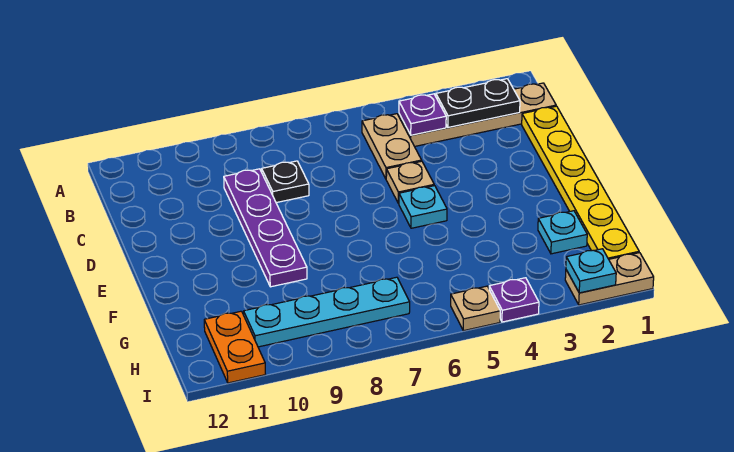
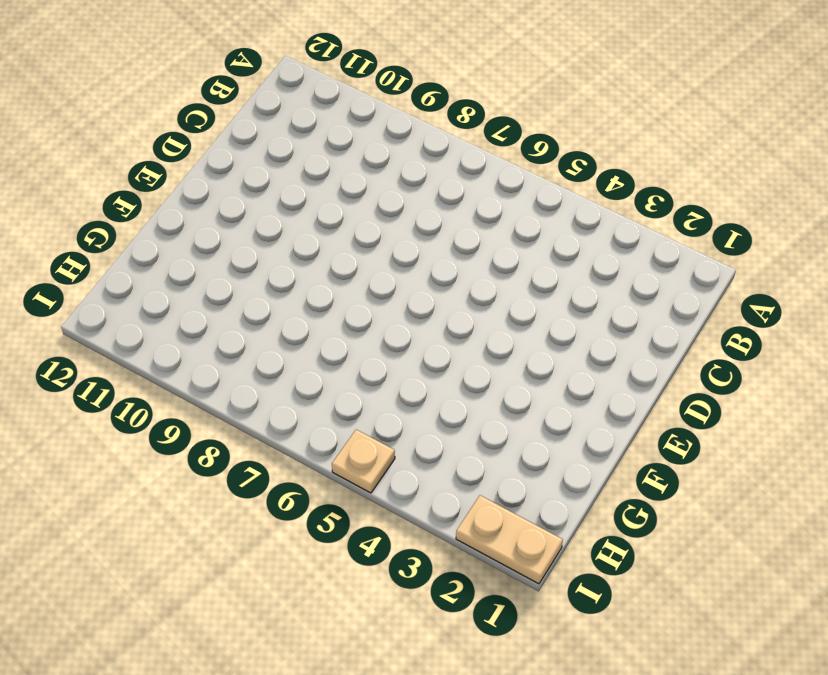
none -> tan plate B1:B4 level 1
none -> tan plate B5:C5 level 1
none -> yellow plate C1:H1 level 1

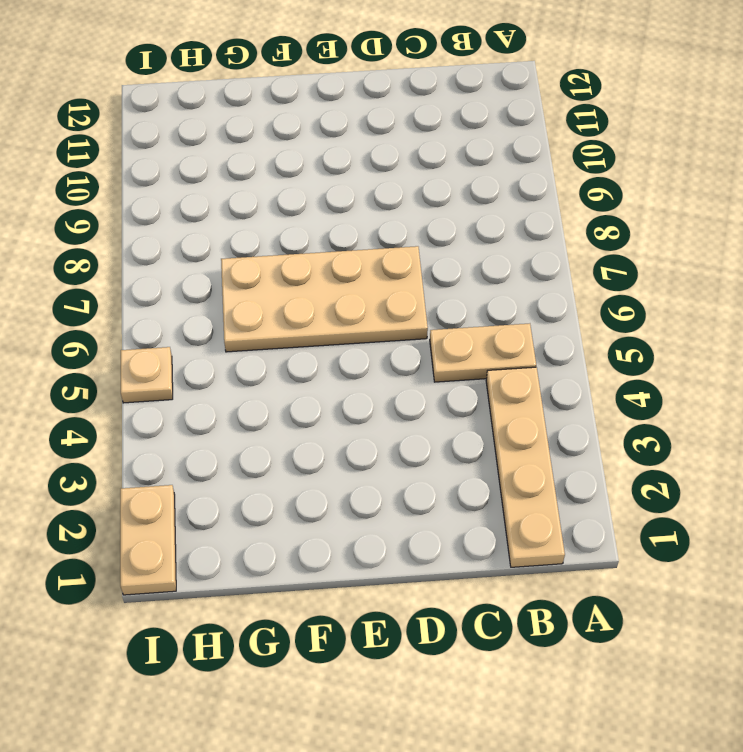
tan plate D6:G7 level 1 -> none
none -> yellow plate C1:H1 level 1
none -> black plate C8 level 1
none -> purple plate C9:F9 level 1

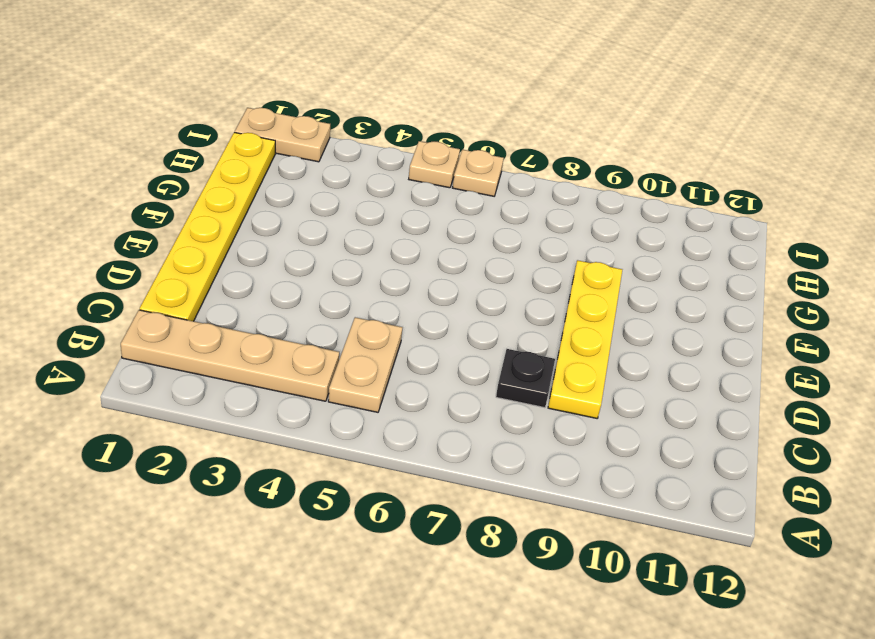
yellow plate C9:F9 level 1 -> purple plate C9:F9 level 1
tan plate I6 level 1 -> tan plate D5 level 1
none -> cyan plate E5 level 1
none -> cyan plate G2 level 1
none -> cyan plate H7:H10 level 1

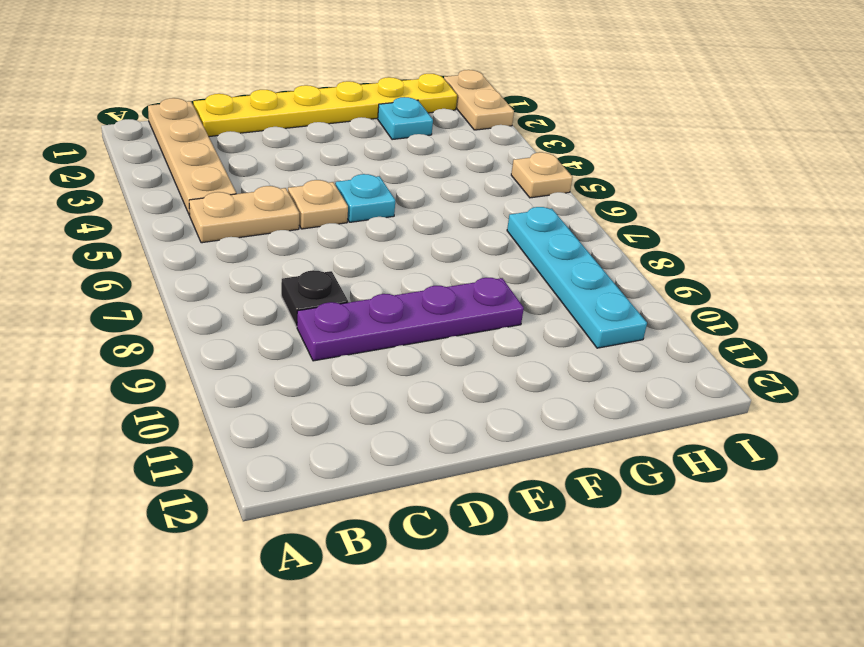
none -> orange plate H11:I11 level 1
none -> purple plate I4 level 1
none -> black plate B2:B3 level 2

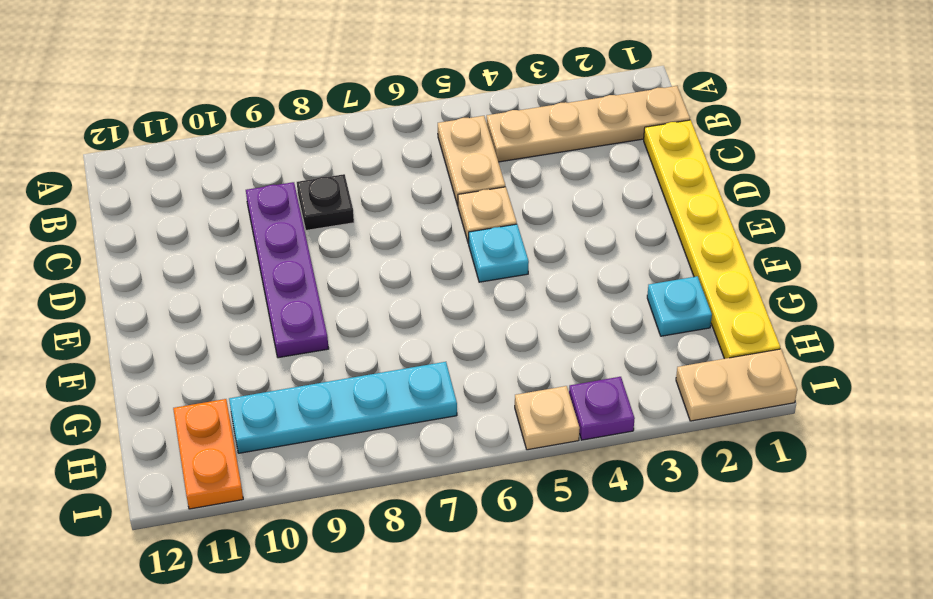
none -> black plate B2:B3 level 2
none -> purple plate B4 level 2
none -> cyan plate I2 level 2

